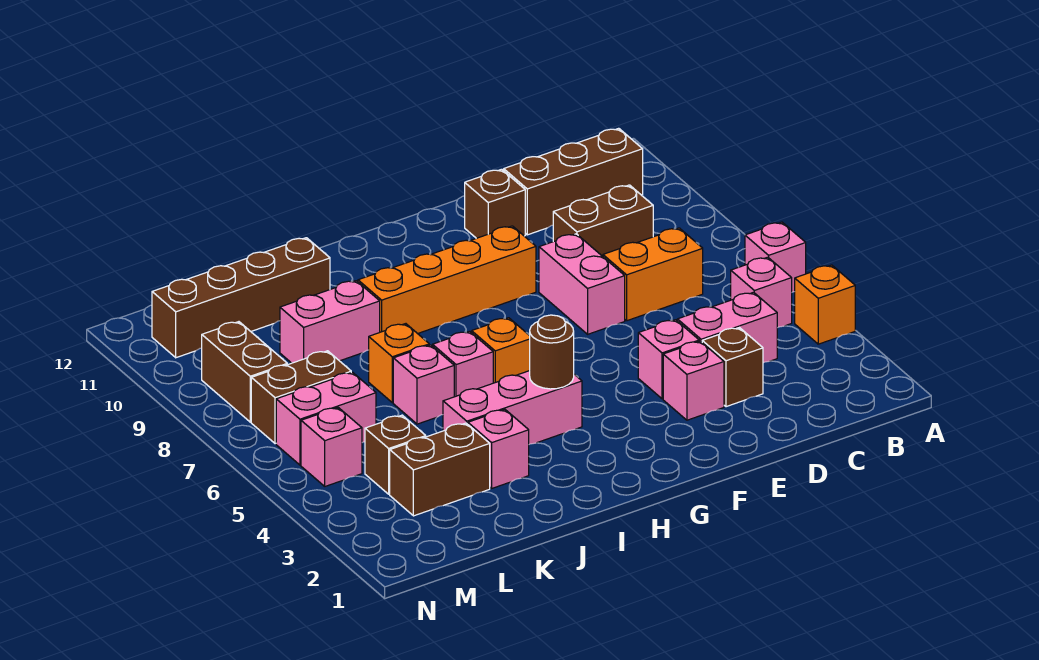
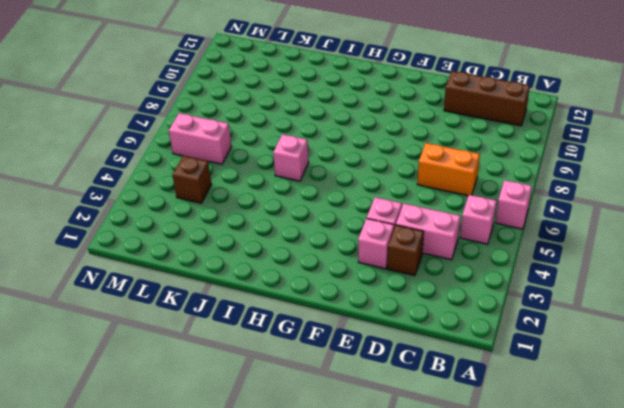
none -> orange brick A4 level 1
none -> brown brick C9:D9 level 1
none -> pink brick E7:E8 level 1

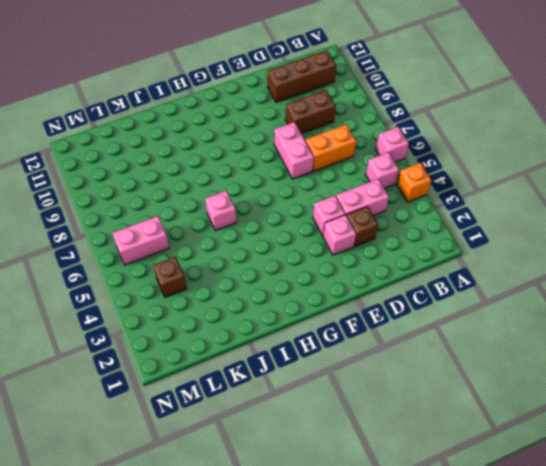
none -> brown brick E11 level 1
none -> orange brick F9:I9 level 1
none -> pink brick H4:J4 level 1

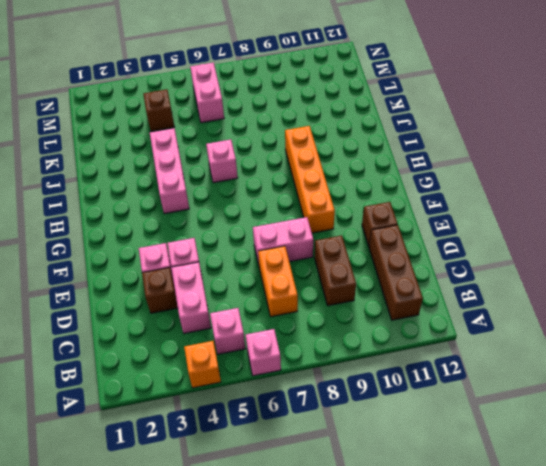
none -> orange brick H6 level 1
none -> pink brick J3 level 1
none -> pink brick J6 level 1

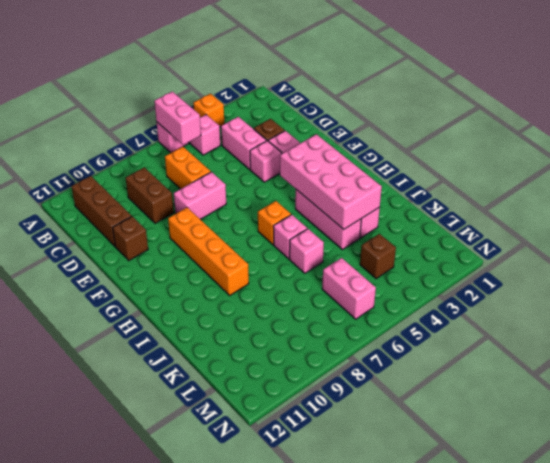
pink brick A6:B6 level 2 -> pink brick J9:K9 level 1
pink brick G3:J4 level 2 -> brown round brick H4 level 2
none -> orange brick J7 level 1
none -> brown brick J11:M11 level 1
none -> brown brick K3:L3 level 1

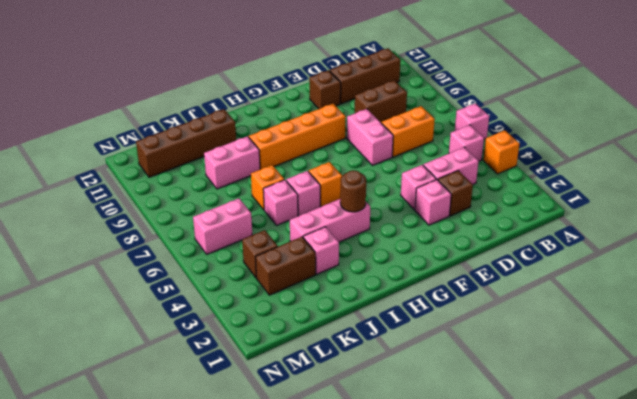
none -> brown brick L7:M7 level 1
none -> pink brick M5 level 1
none -> brown brick M8:M9 level 1

